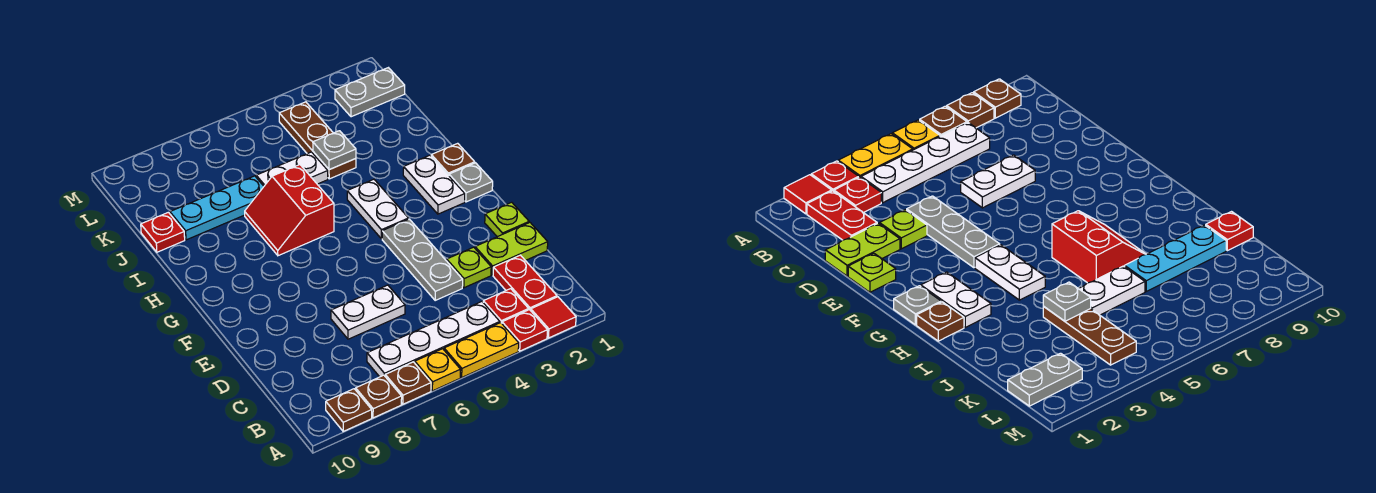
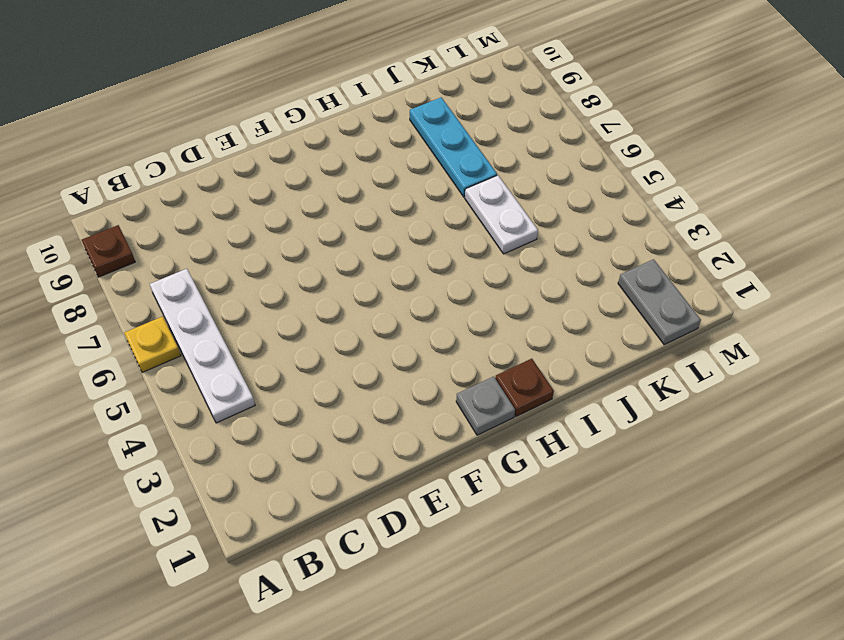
none -> red tile A2 level 1
none -> red plate A3 level 1
none -> yellow plate A4:A5 level 1

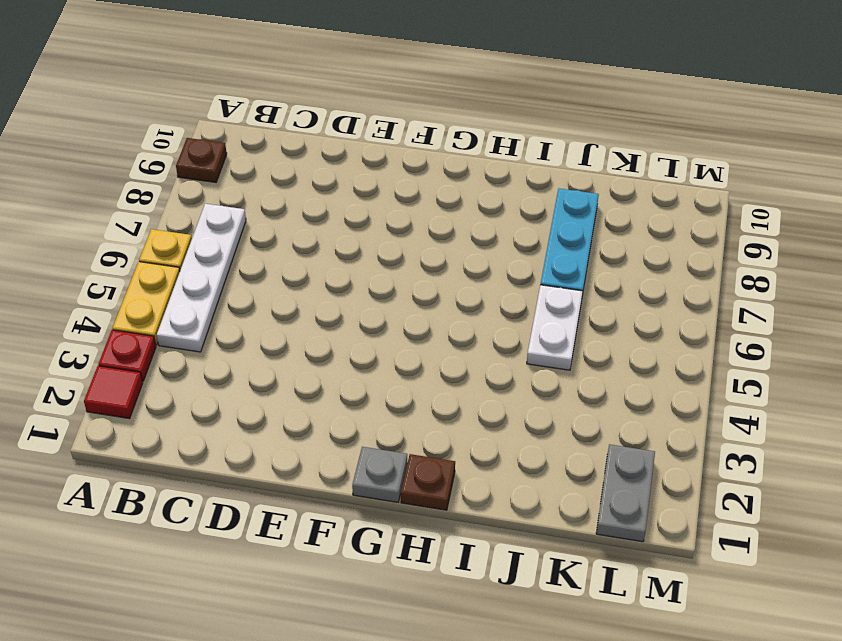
none -> brown plate A7 level 1
none -> brown plate A8 level 1
none -> red plate B2:C2 level 1

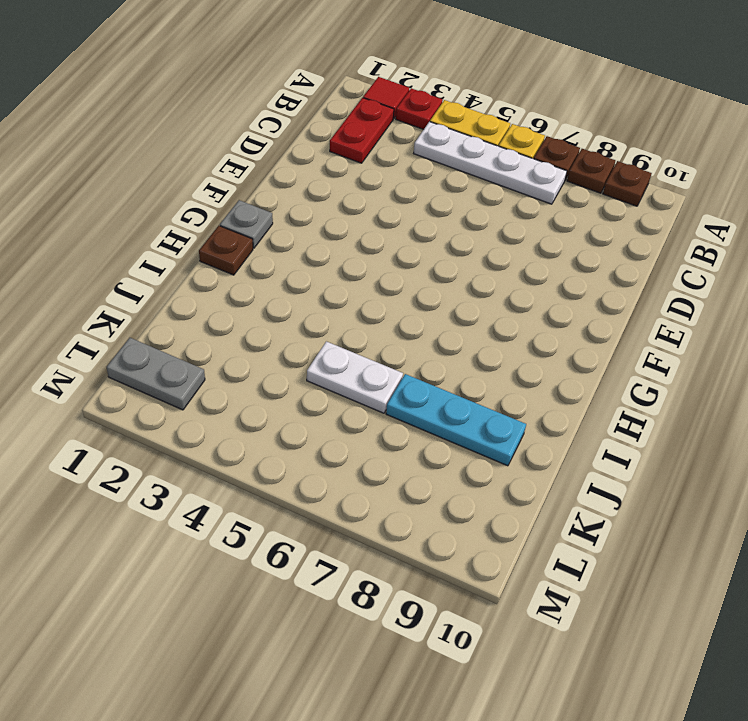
none -> red plate B3 level 1
none -> lime plate D1:D2 level 1
none -> lime plate D3 level 1

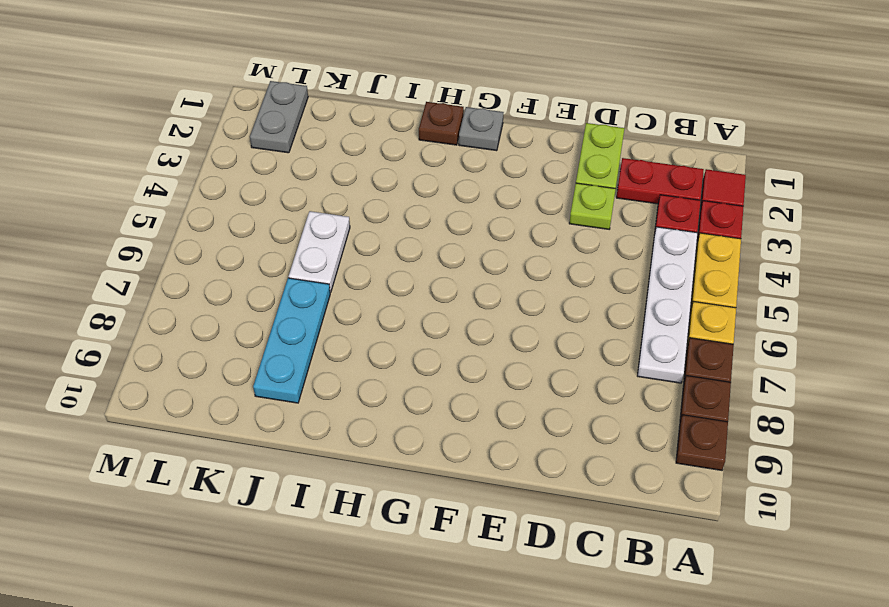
none -> grey plate D4:F4 level 1
none -> white plate D6:D7 level 1
none -> lime plate E1 level 1

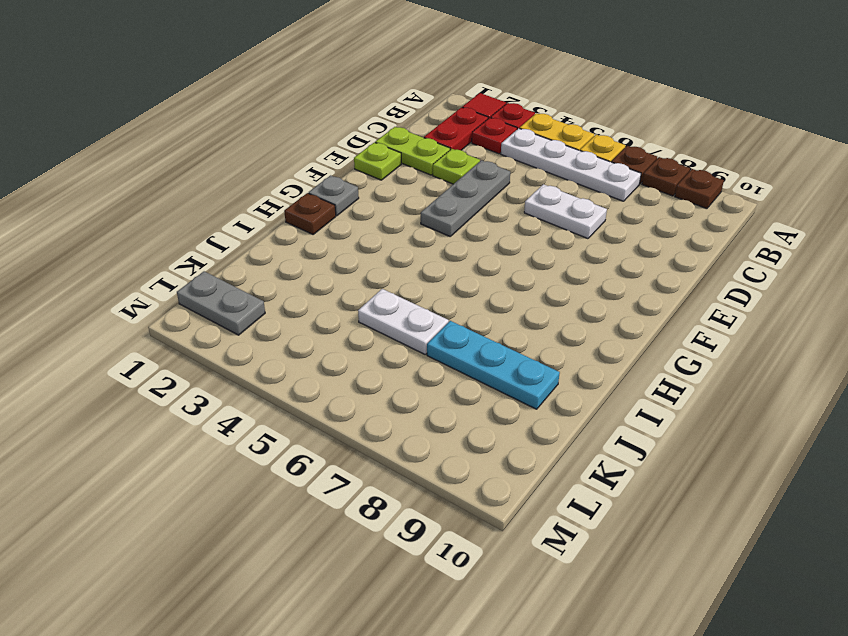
none -> white plate G2:H2 level 1
none -> white plate G4:H4 level 1
none -> red slope H6:I7 level 1 top 6

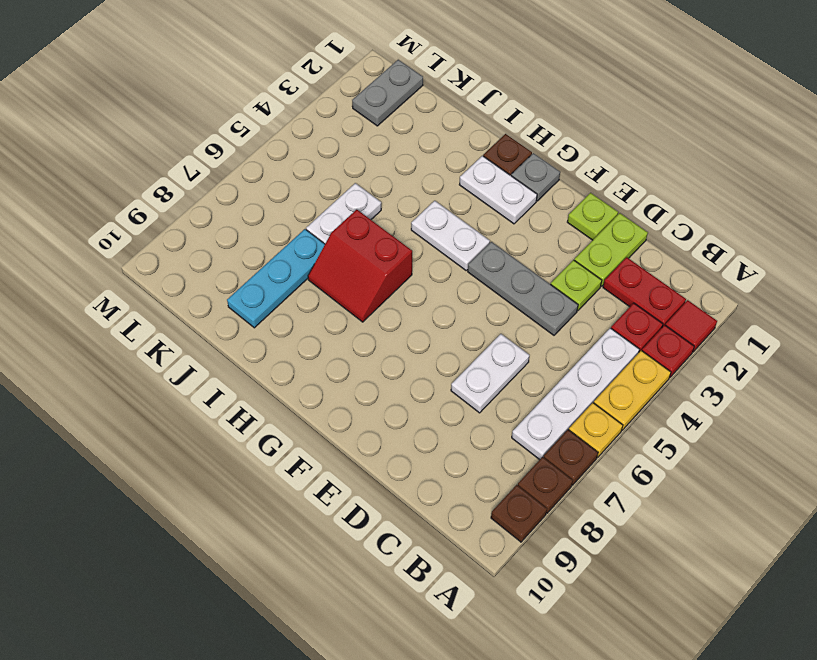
none -> brown plate J4:L4 level 1
none -> red plate J10 level 1
none -> grey plate J4 level 2

